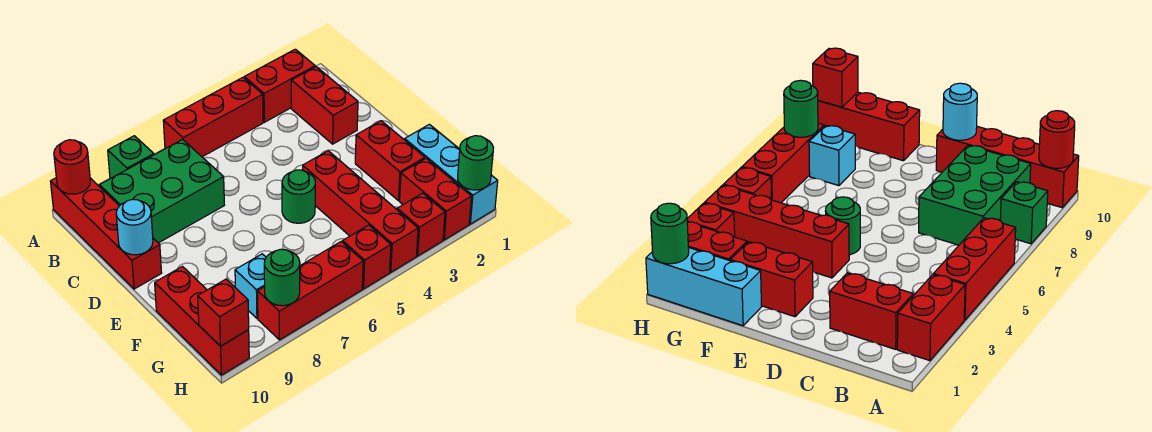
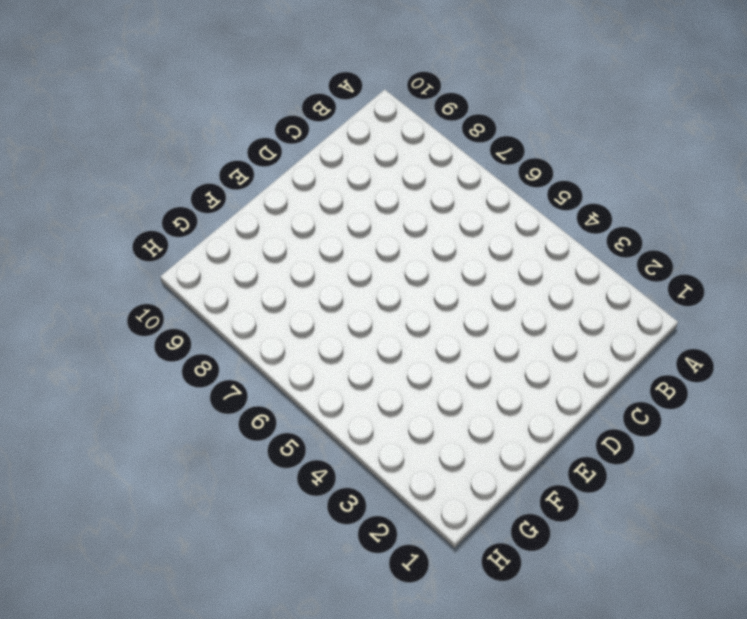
none -> red brick A2:A3 level 1
none -> red brick A4:A6 level 1
none -> green brick A8 level 1

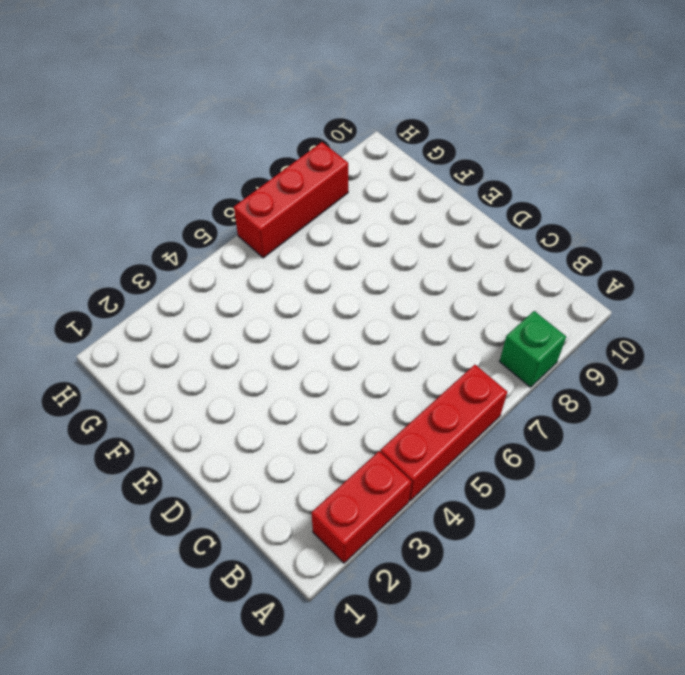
none -> red brick A10:D10 level 1
none -> red brick B2:C2 level 1
none -> green brick B7:C9 level 1

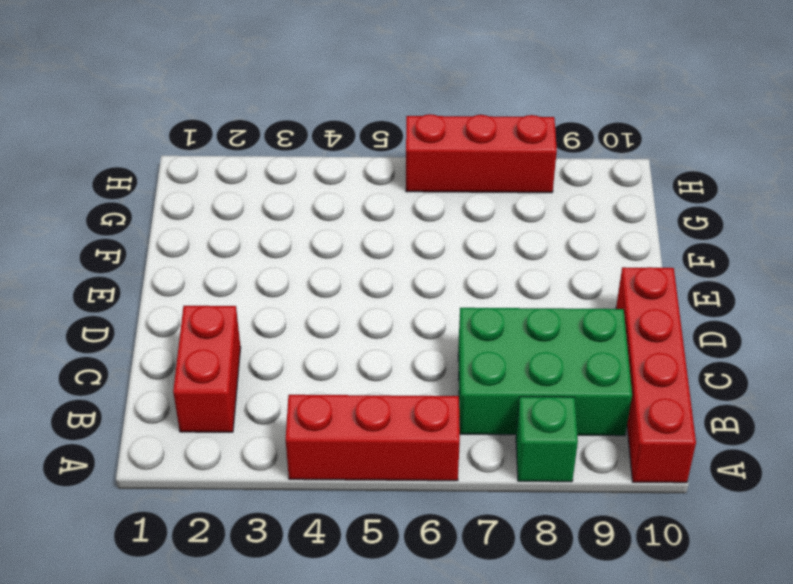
none -> red brick A2:A3 level 1
none -> red brick E2:F2 level 1
none -> red brick E4:H4 level 1

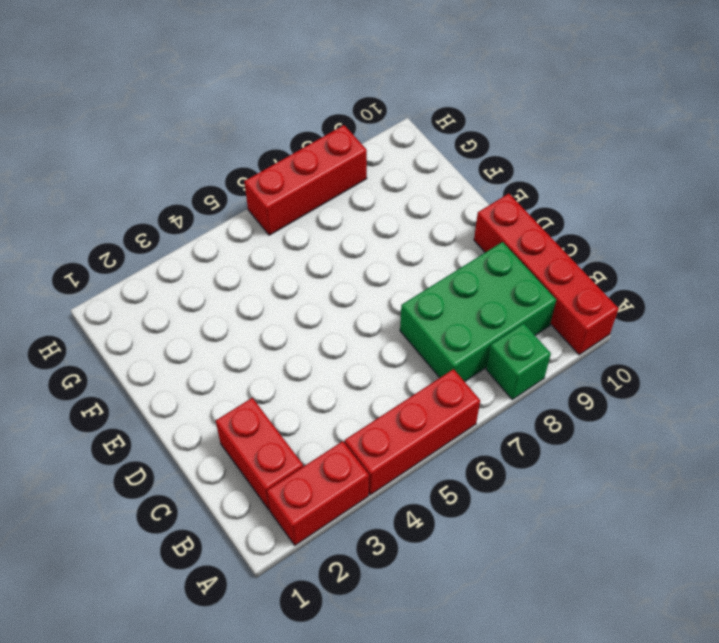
none -> red brick E2:F2 level 1
none -> red brick E4:H4 level 1
none -> green round brick E5 level 1

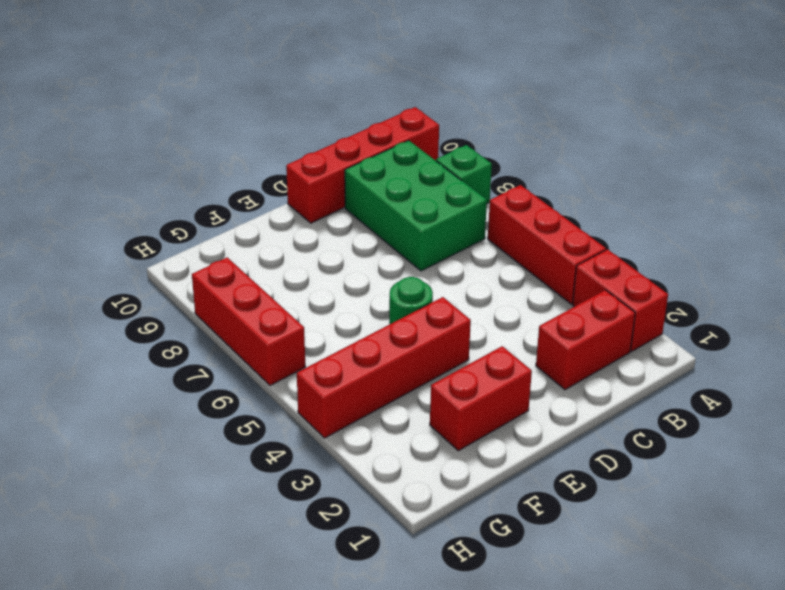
none -> cyan brick F1:H1 level 1
none -> red brick F10:H10 level 1
none -> red brick G2:H2 level 1

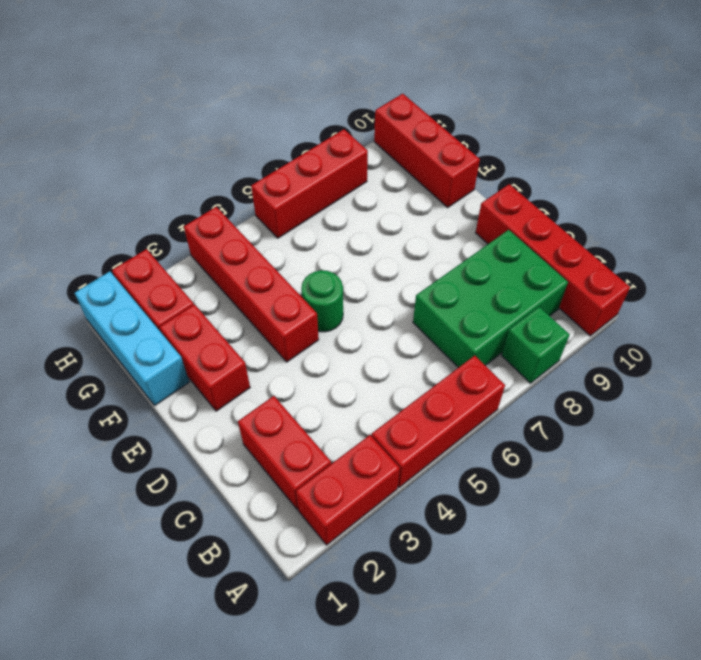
none -> cyan brick G8 level 1
none -> red brick H3 level 1
none -> red brick H5 level 1

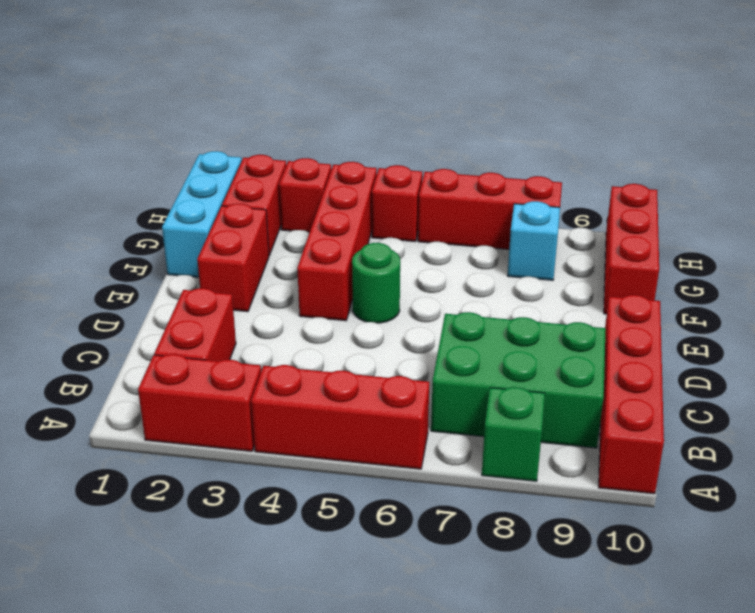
none -> red round brick A10 level 2
none -> cyan round brick D10 level 2
none -> green round brick H1 level 2

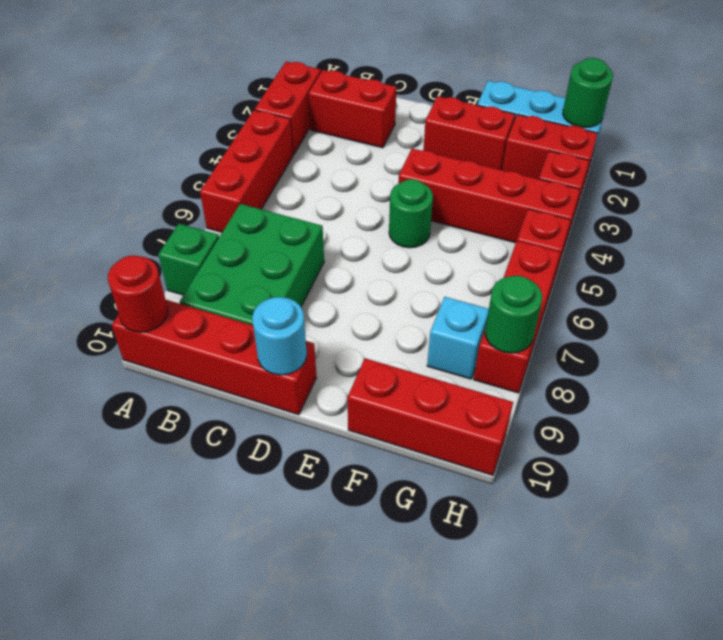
none -> red brick H10 level 2

